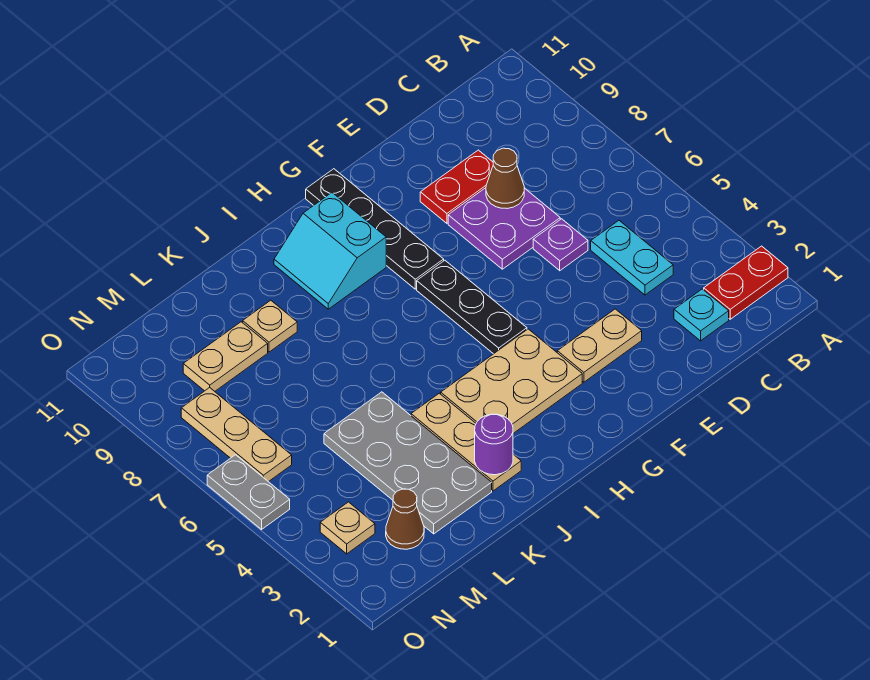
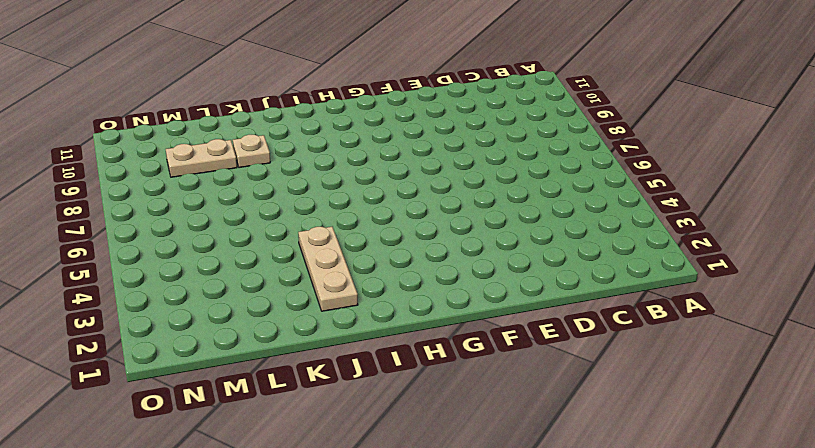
none -> red plate A2:B2 level 1
none -> cyan plate C2 level 1
none -> cyan plate C4:C5 level 1

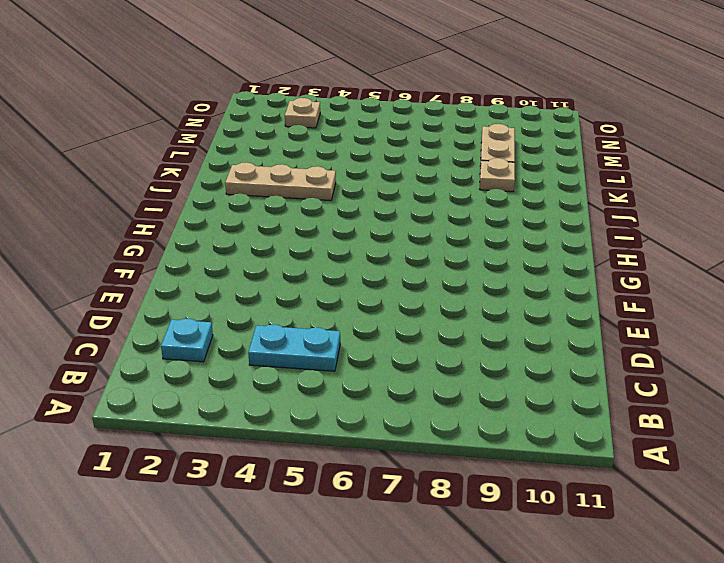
none -> red plate A2:B2 level 1
none -> purple plate D6 level 1
none -> purple plate D7:E8 level 1

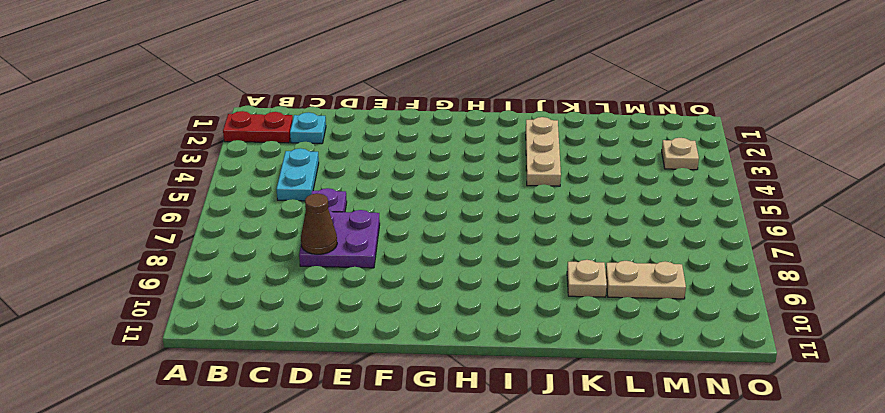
none -> red plate D9:E9 level 1
none -> tan plate E3:F3 level 1
none -> tan plate G3:I4 level 1

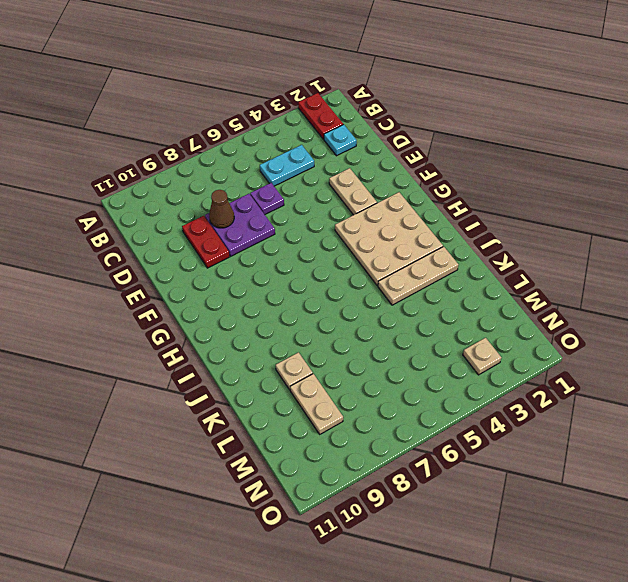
tan plate G2:I4 level 1 -> tan plate G3:I4 level 1
none -> black plate G5:G7 level 1
none -> black plate G8:G11 level 1
none -> cyan slope H9:I10 level 1 top H

